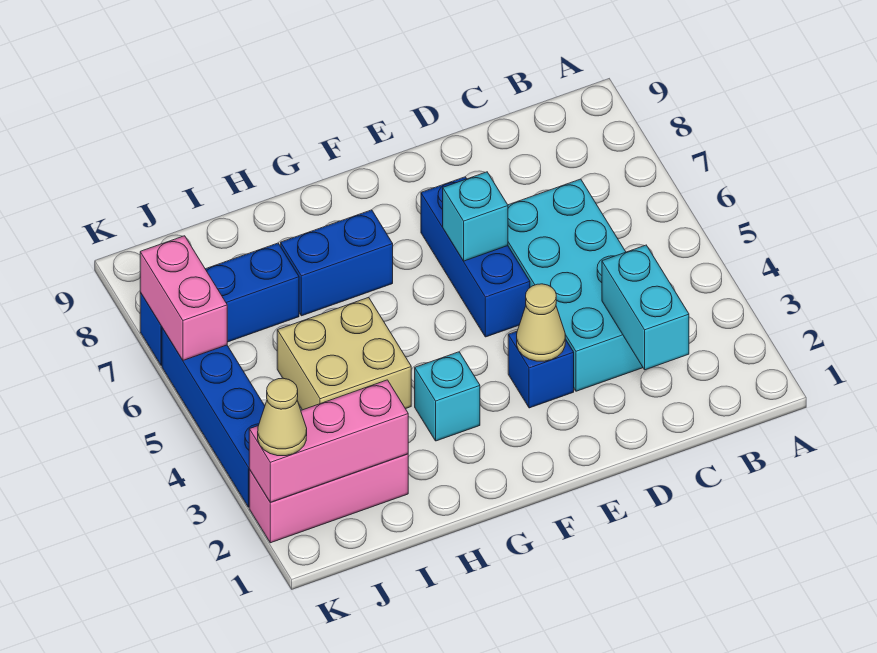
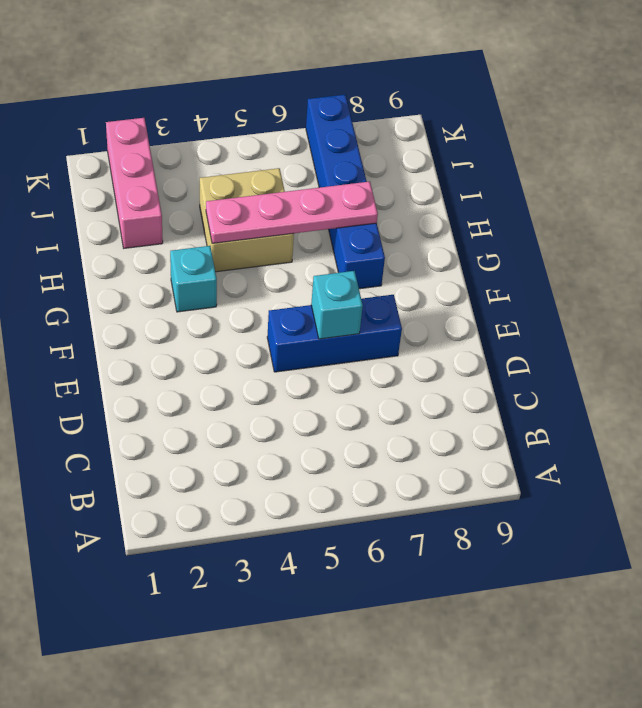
pink plate H4:H7 level 2 -> none
none -> cyan brick C3:D6 level 1
none -> blue brick E3 level 1
none -> blue brick K3:K6 level 1

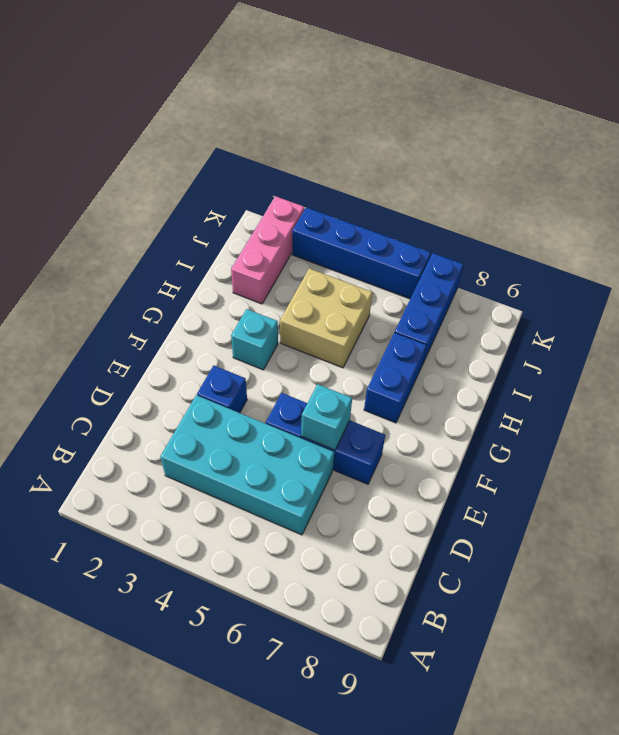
none -> cyan brick C2:C3 level 2
none -> tan cone E3 level 2
none -> pink brick I2:K2 level 2

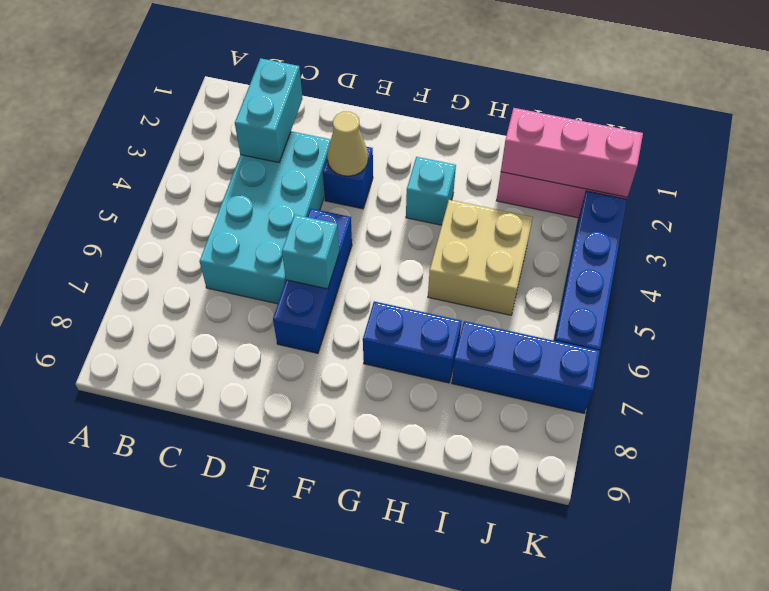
none -> pink brick K6:K7 level 2
none -> tan cone K2 level 3

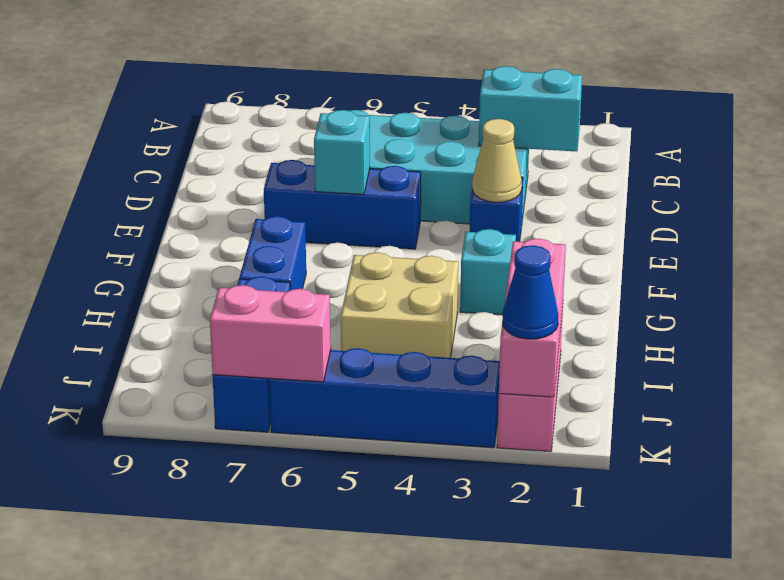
blue cone K2 level 3 -> tan cone K2 level 3

